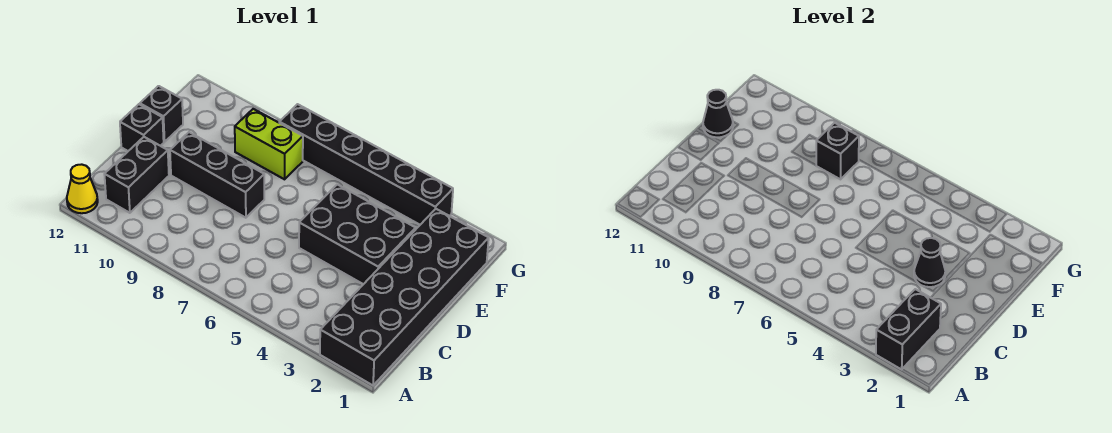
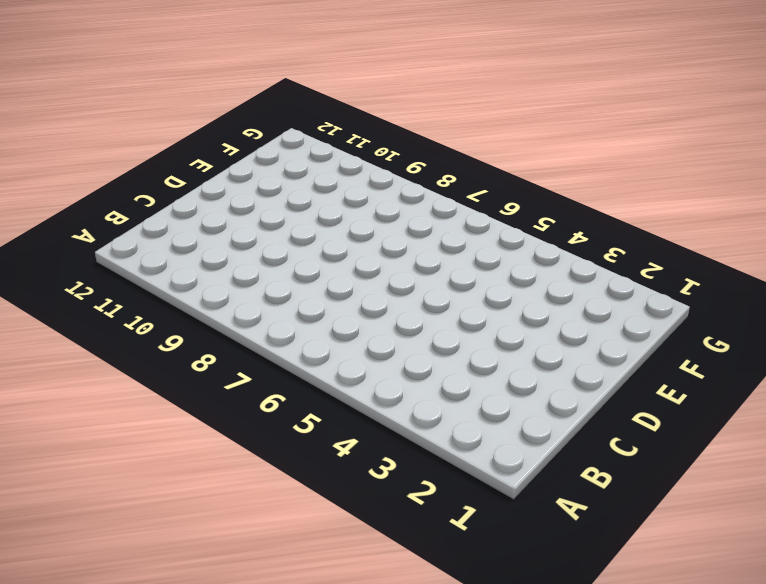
none -> black brick A1:F2 level 1
none -> yellow cone A12 level 1
none -> black brick B11:C11 level 1

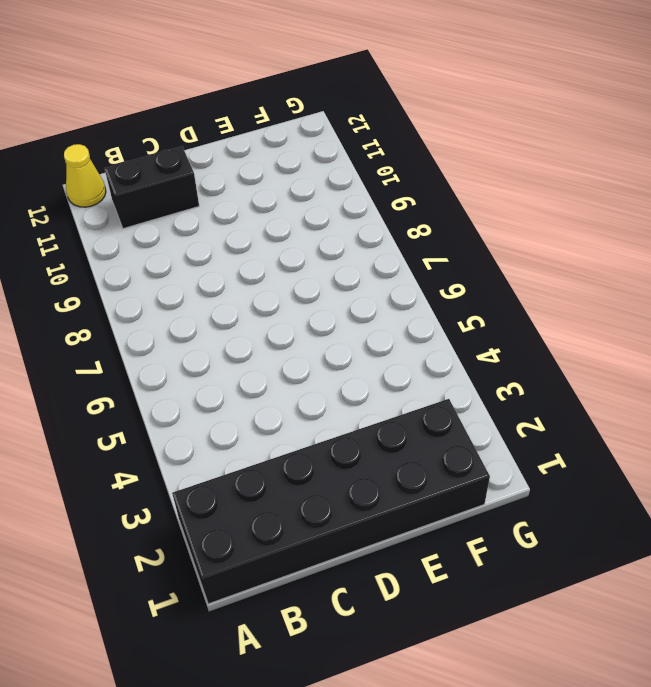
none -> black brick D3:E5 level 1
none -> black brick D8:D10 level 1
none -> black brick D12 level 1

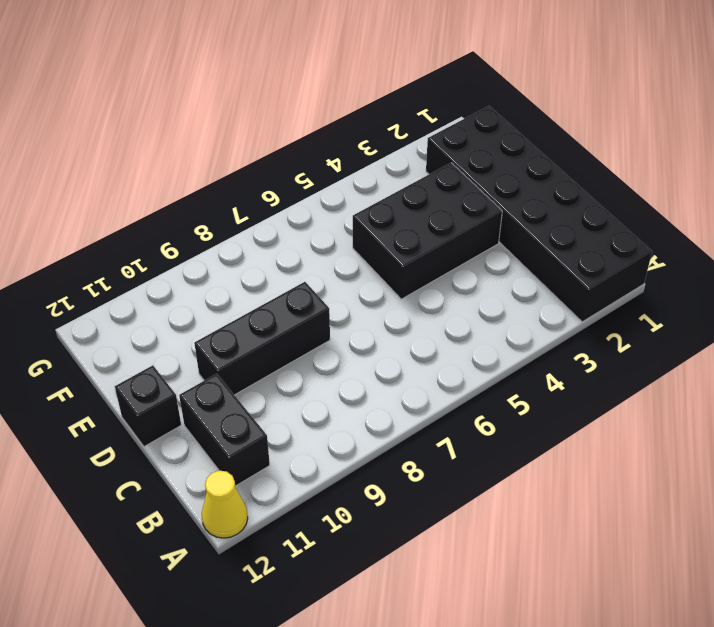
none -> black brick E12 level 1
none -> lime brick F8:F9 level 1
none -> black brick G3:G8 level 1

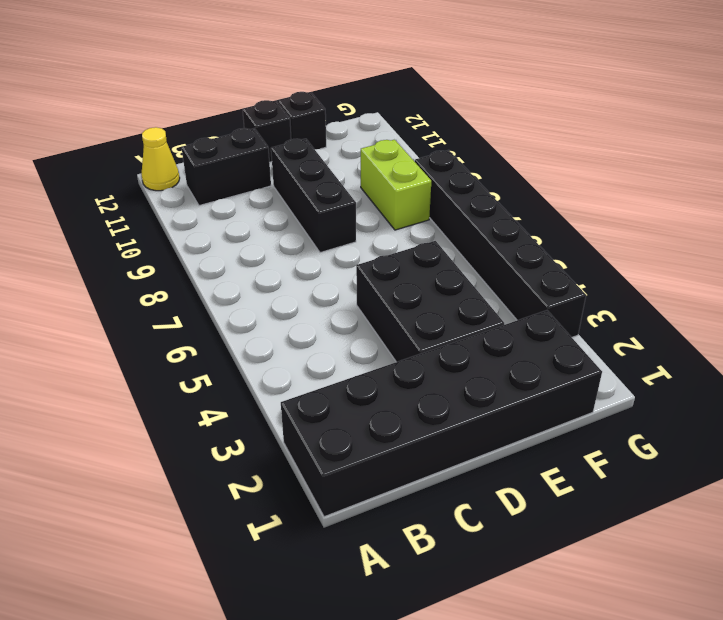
none -> black brick A2:B2 level 2
none -> black cone D3 level 2
none -> black cone E12 level 2

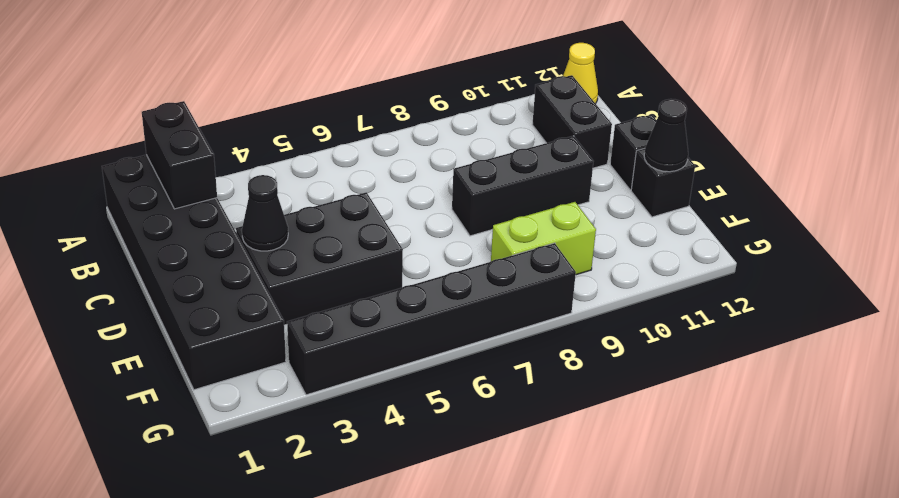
none -> black brick F8 level 2

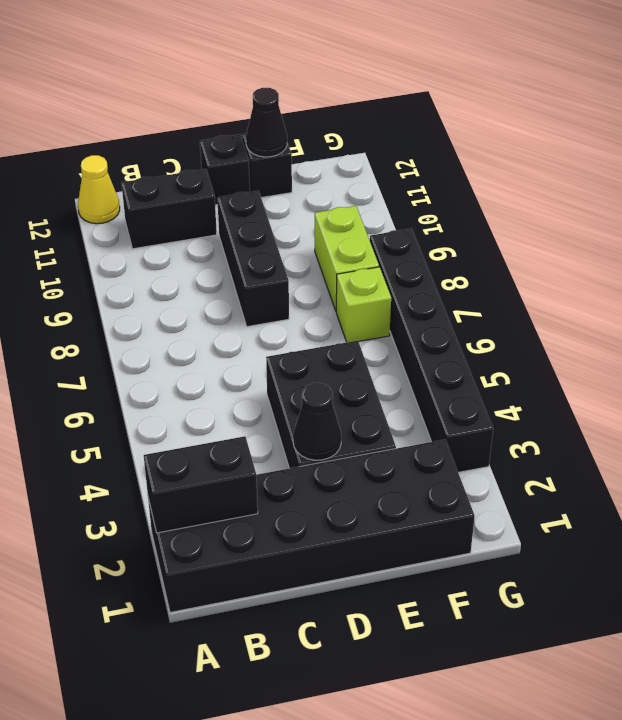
lime brick F7 level 1 -> none
none -> black brick F8 level 2

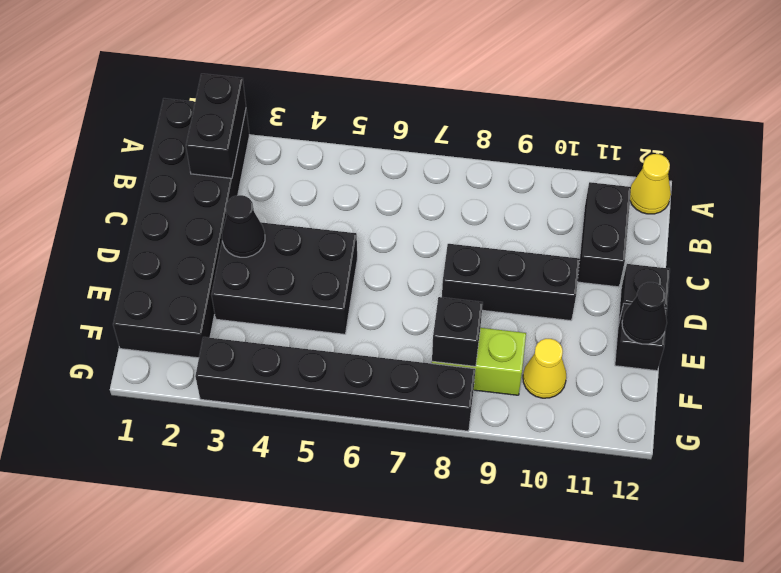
yellow cone F10 level 1 -> none

